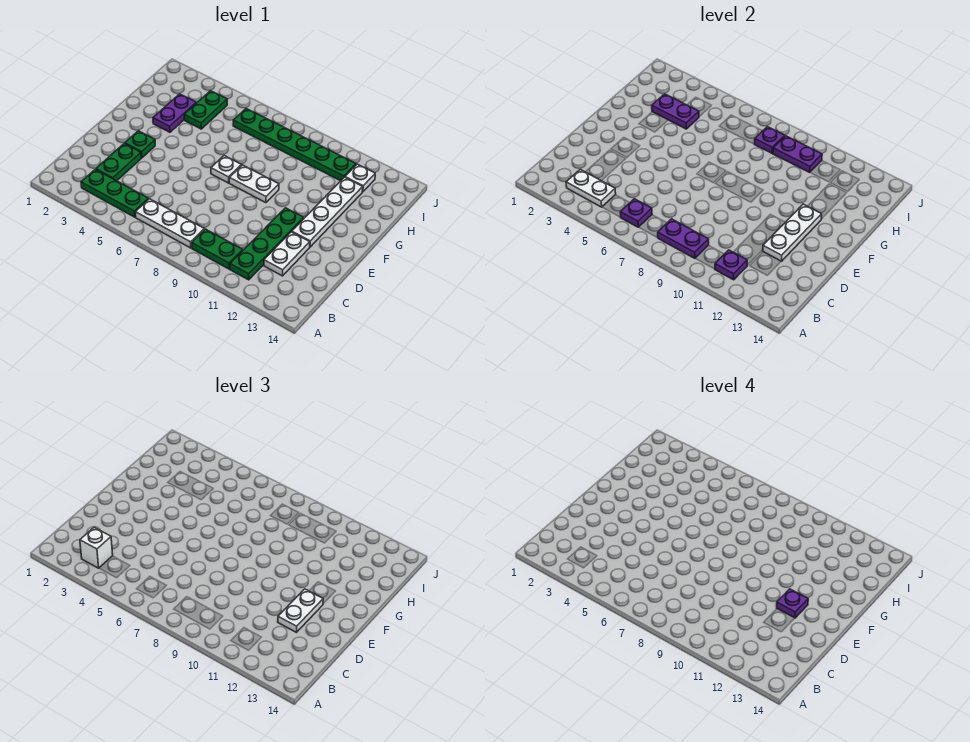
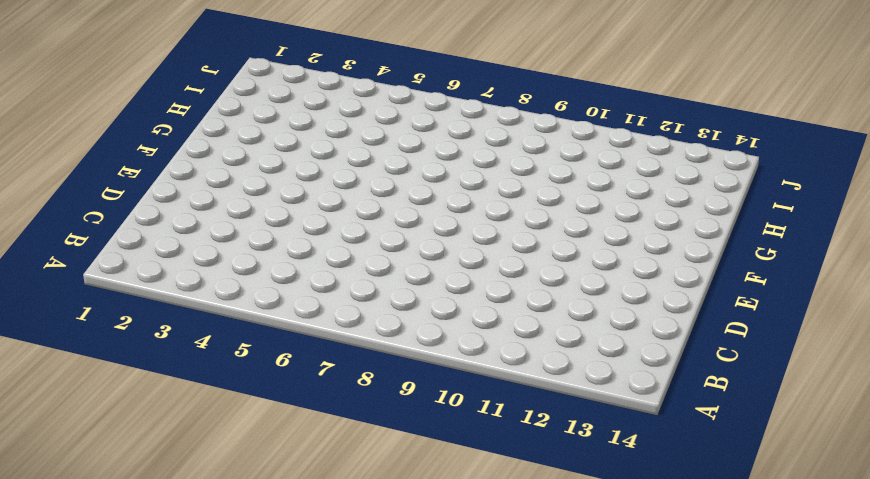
none -> green plate B3:B5 level 1
none -> white plate B6:B8 level 1
none -> green plate B9:B10 level 1

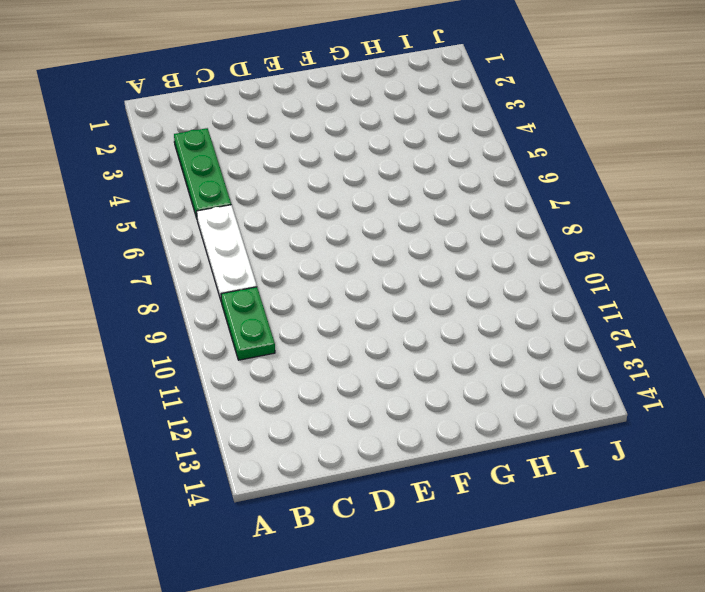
none -> green plate B11:E11 level 1
none -> green plate C3:D3 level 1
none -> white plate C12:D12 level 1

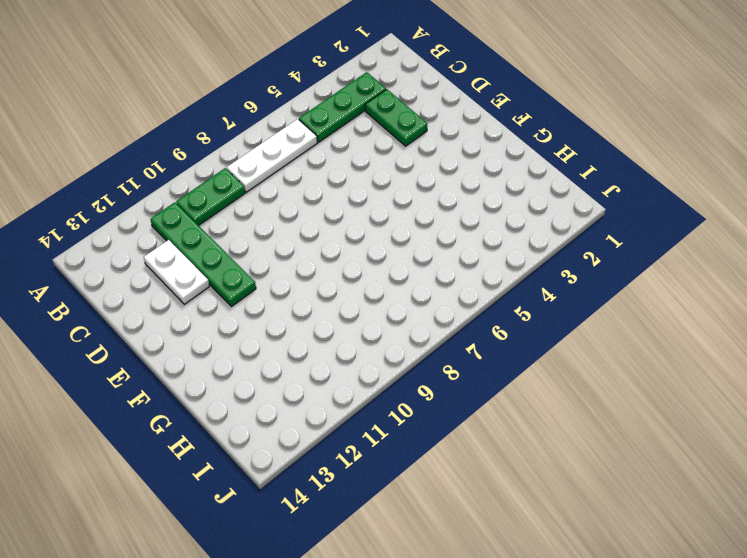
none -> green plate E3 level 1
none -> white plate E12:H12 level 1
none -> white plate F7 level 1

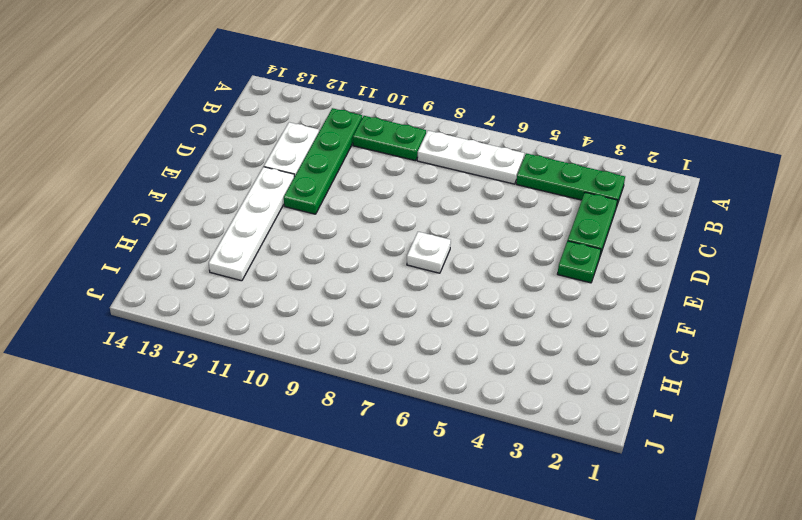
none -> white plate F8:F9 level 1
none -> purple plate G3:H3 level 1
none -> green plate H4:I4 level 1

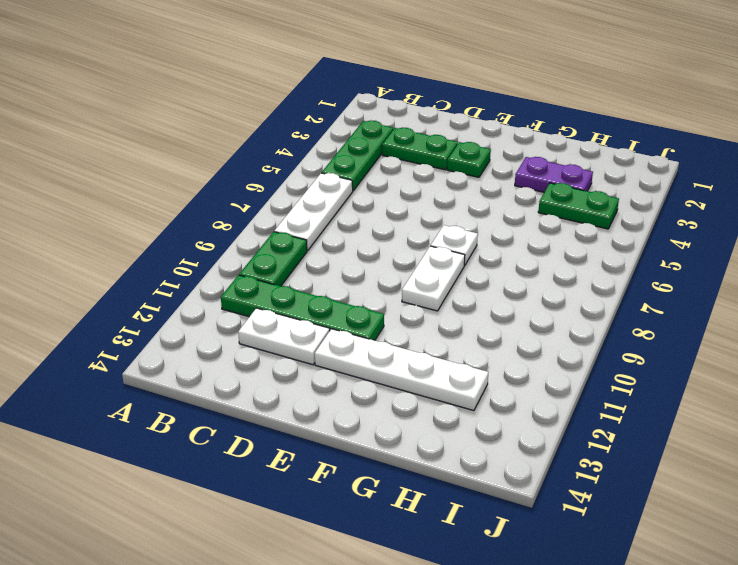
none -> green plate I6:I11 level 1
none -> white plate I12 level 1
none -> white plate B3:B4 level 2

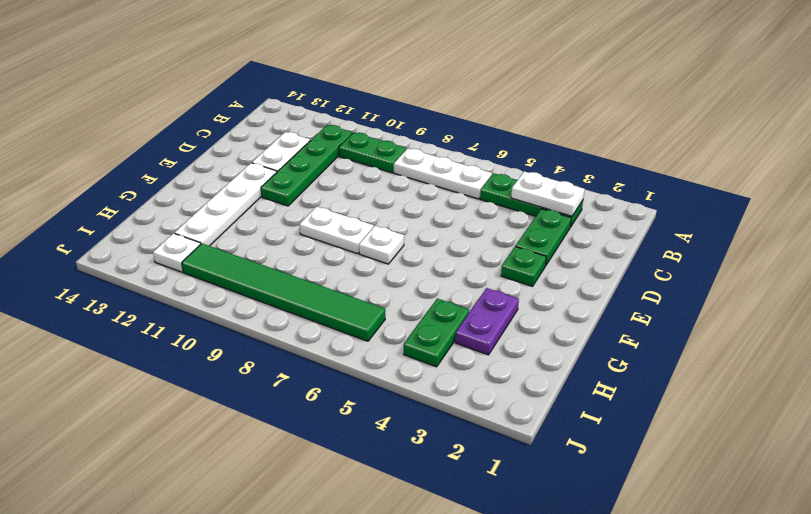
green tile I6:I11 level 1 -> green plate I6:I11 level 1
none -> purple plate B6 level 2
none -> purple plate B8:B9 level 2
none -> purple plate B11 level 2

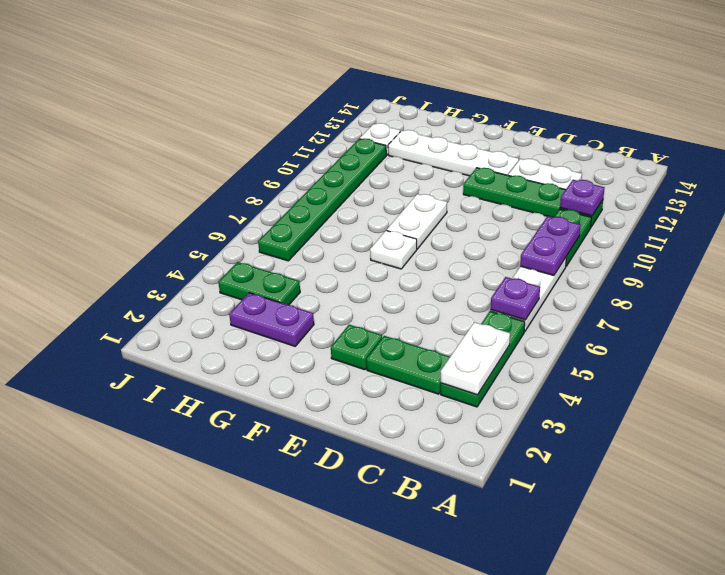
none -> white plate D12:F12 level 2
none -> purple plate H3:H4 level 2
none -> purple plate I8 level 2

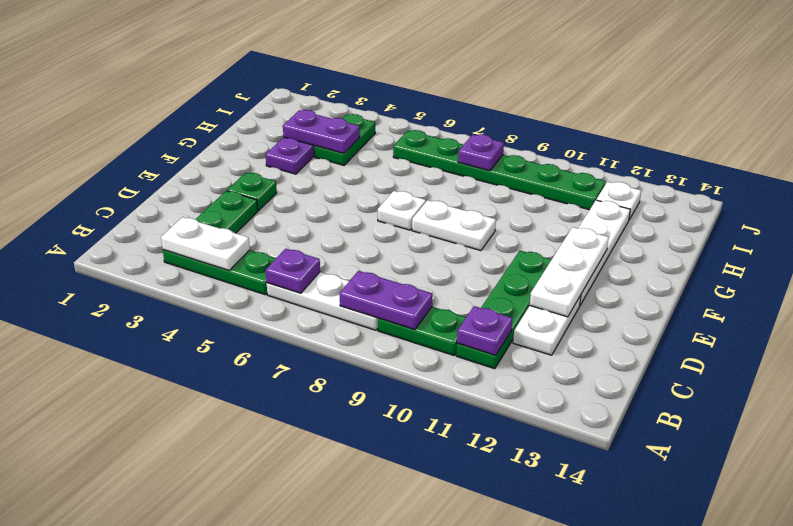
none -> purple plate I9:I10 level 2
none -> white brick B3 level 3
none -> white plate D12:E12 level 3

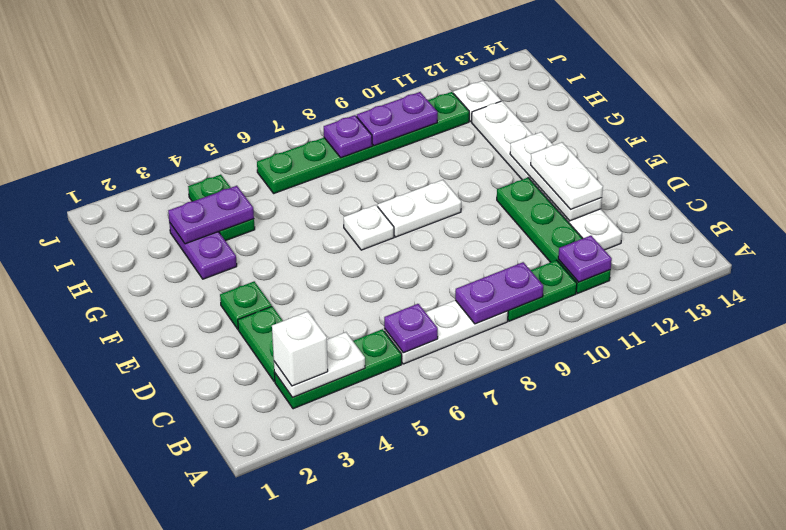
none -> purple plate E12 level 4

